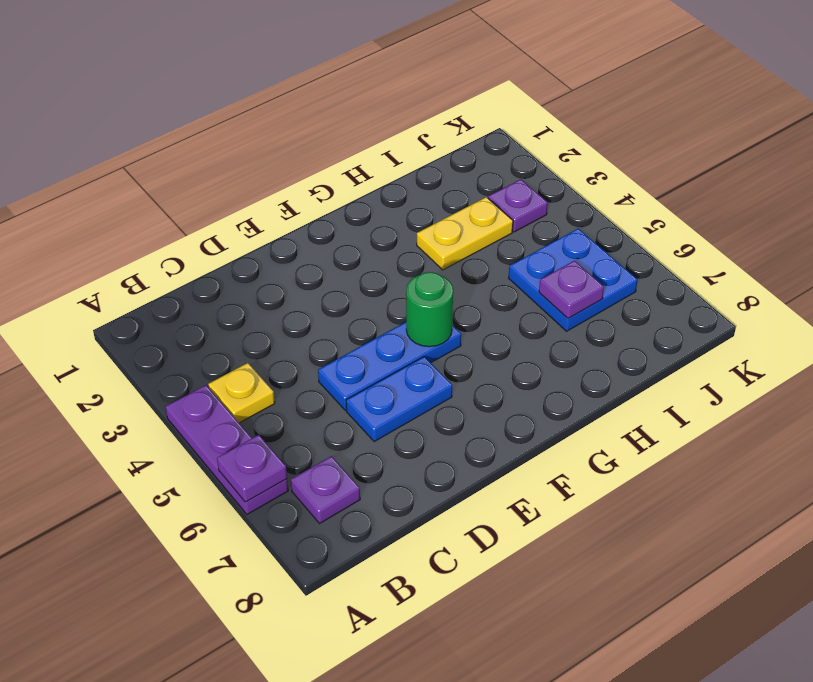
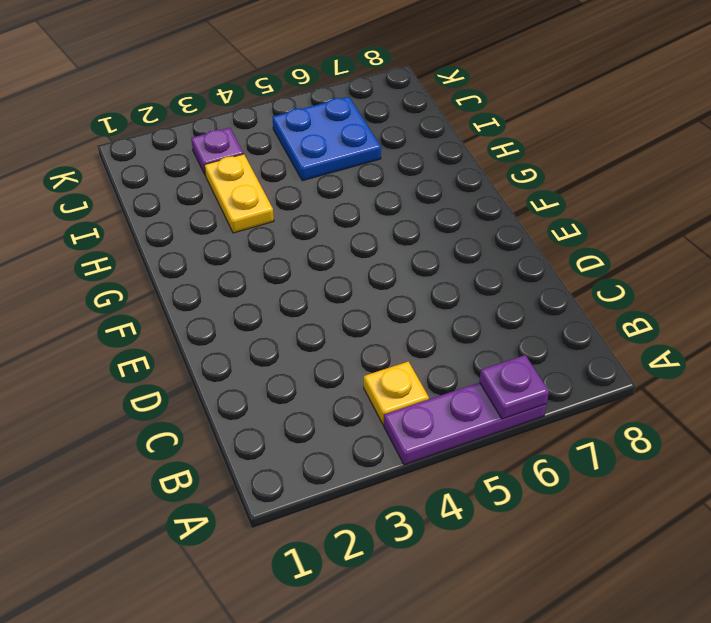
none -> purple plate B7 level 1
none -> blue plate D5:F5 level 1

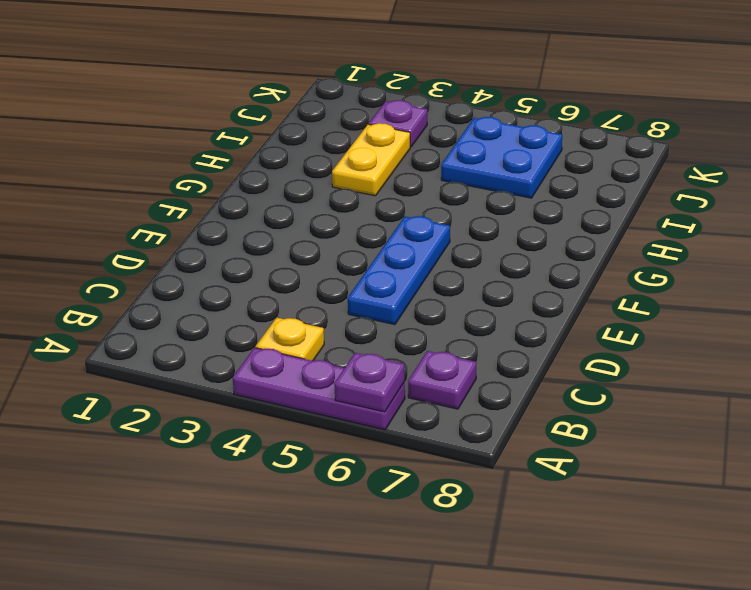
none -> blue plate D6:E6 level 1
none -> green round brick F5 level 2

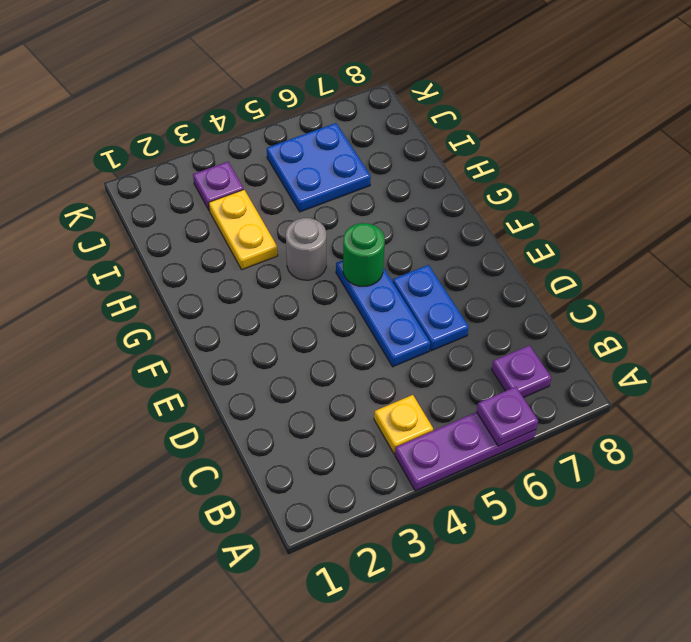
grey round brick G4 level 1 -> none
none -> purple plate I6 level 2

